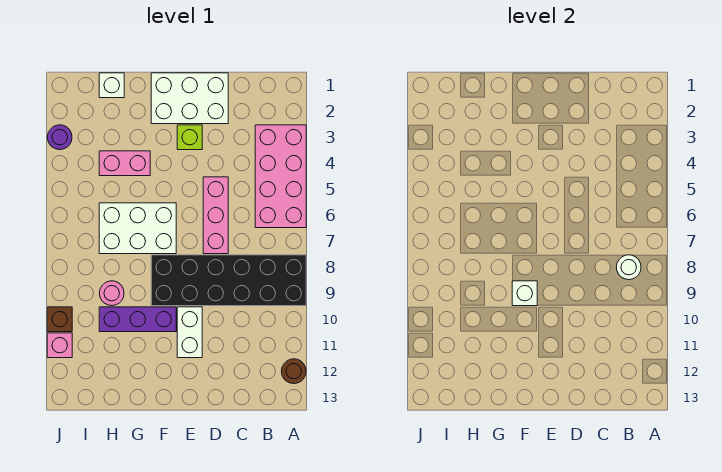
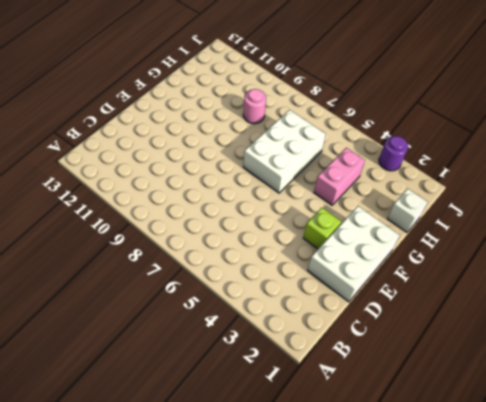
none -> pink brick A3:B6 level 1
none -> black brick A8:F9 level 1
none -> brown round brick A12 level 1

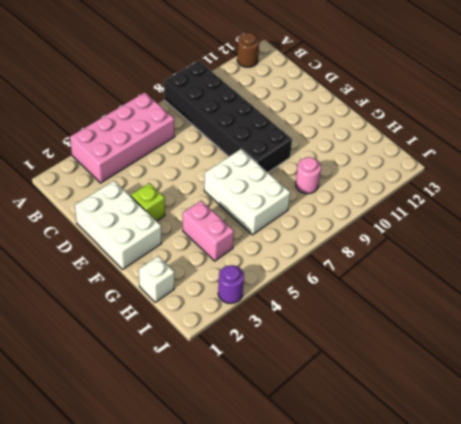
none -> pink brick D5:D7 level 1
none -> white brick E10:E11 level 1
none -> purple brick F10:H10 level 1

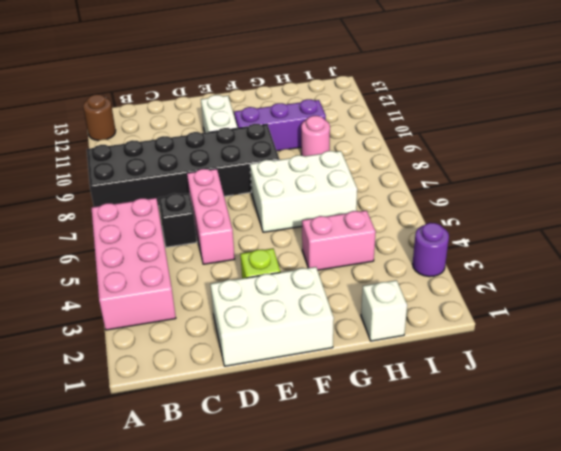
black brick C6 level 1 -> none
none -> brown brick J10 level 1
none -> pink brick J11 level 1
none -> white round brick B8 level 2

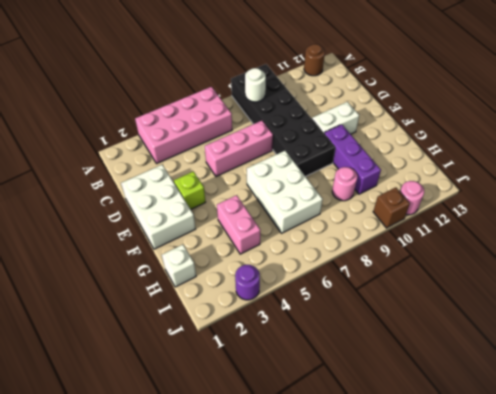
pink round brick J11 level 1 -> pink brick J11 level 1
none -> white brick F9 level 2

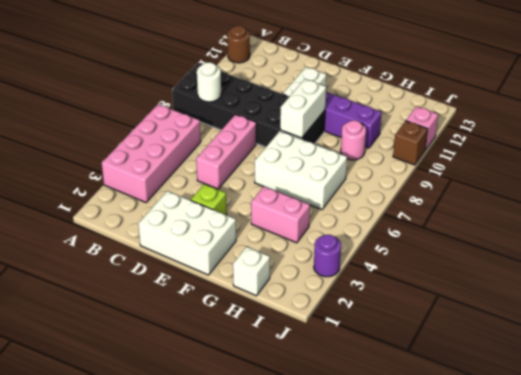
white brick F8:F9 level 2 -> white brick F9 level 2

